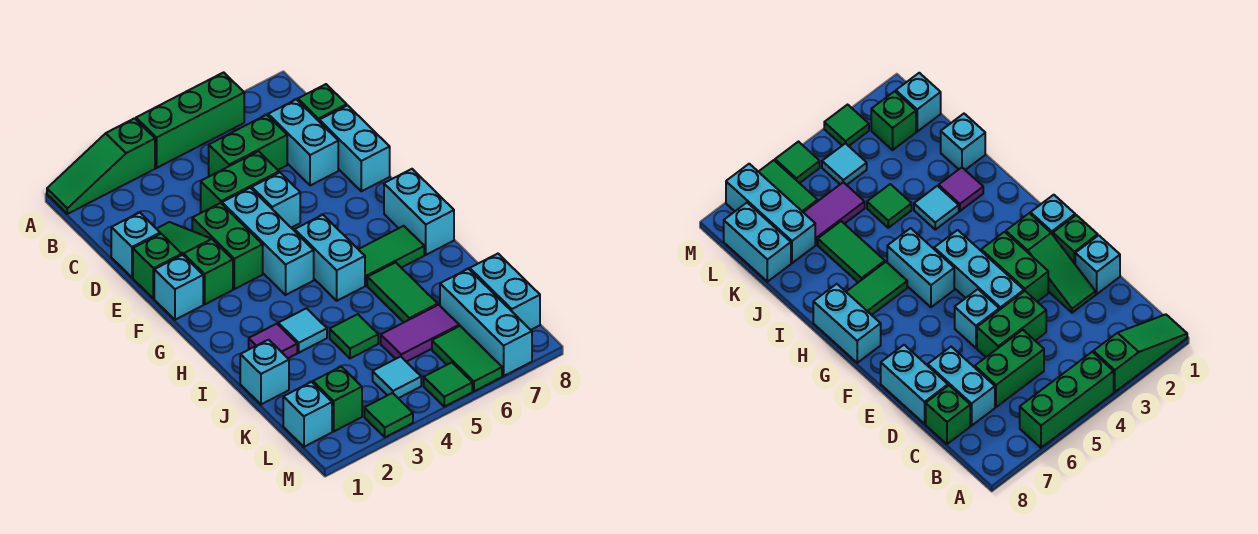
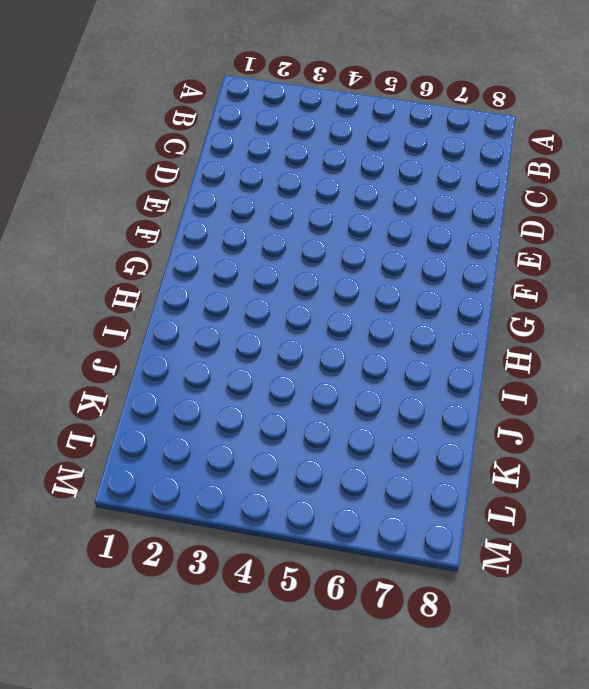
none -> green slope A1:A3 level 1 top 3
none -> green brick A4:A6 level 1
none -> green brick C5:C6 level 1
none -> cyan brick C7:D7 level 1

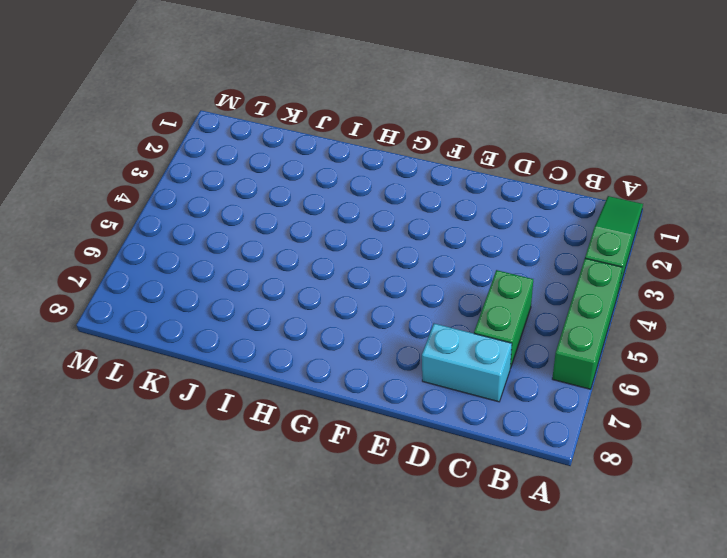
none -> green brick C8 level 1
none -> cyan brick D1 level 1
none -> green slope D2:F2 level 1 top F
none -> green brick D4:D5 level 1

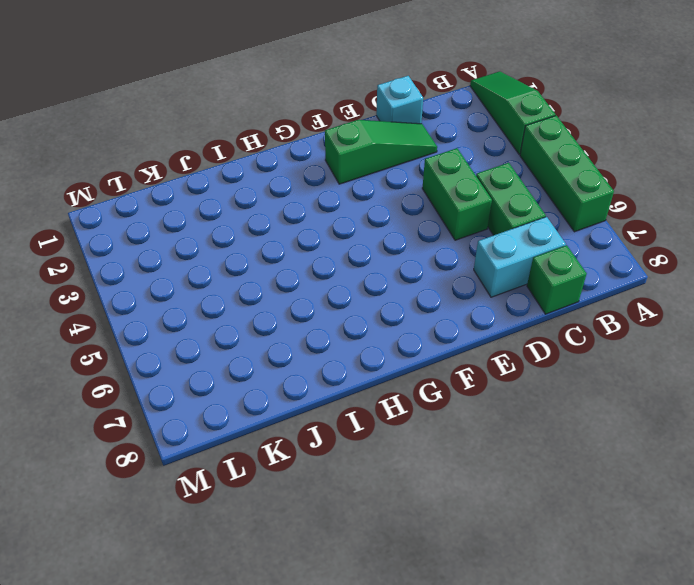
none -> cyan brick D8:E8 level 1
none -> green brick E1 level 1
none -> green brick E3:F3 level 1
none -> cyan brick E4:G4 level 1

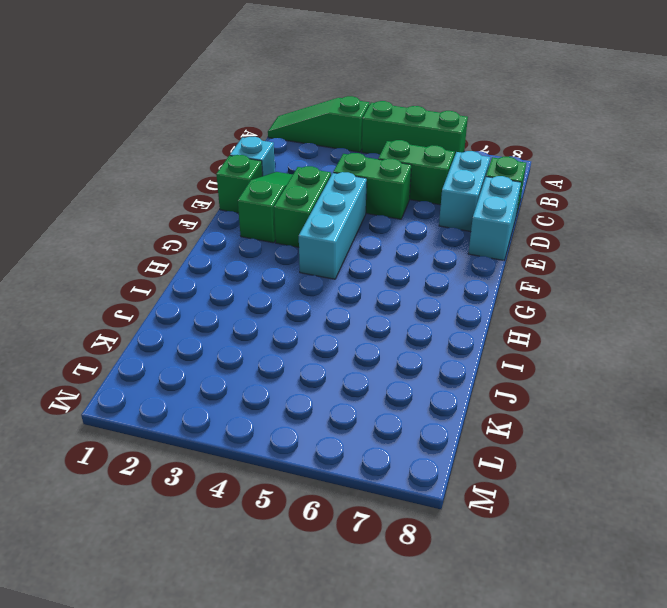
none -> cyan brick E5 level 1
none -> cyan brick F1 level 1
none -> cyan brick G5:H5 level 1
none -> cyan brick G8:H8 level 1

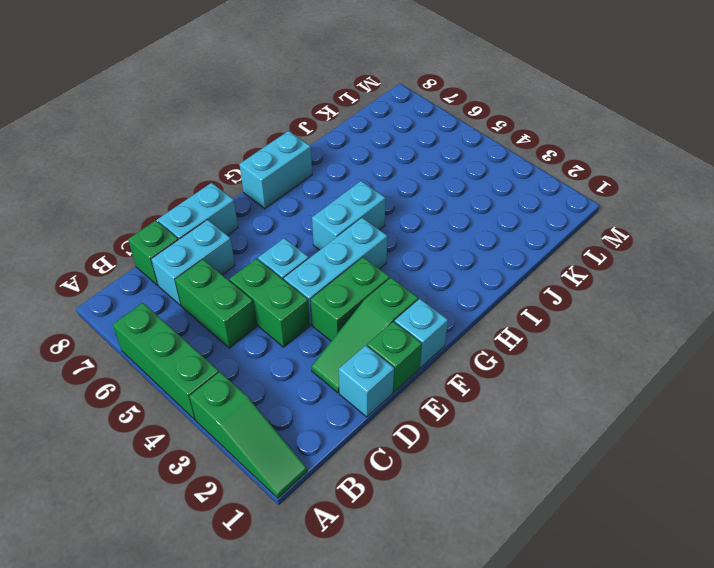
none -> green tile H6:H7 level 1
none -> purple tile I2 level 1
none -> cyan tile I3 level 1
none -> green tile I6:J6 level 1

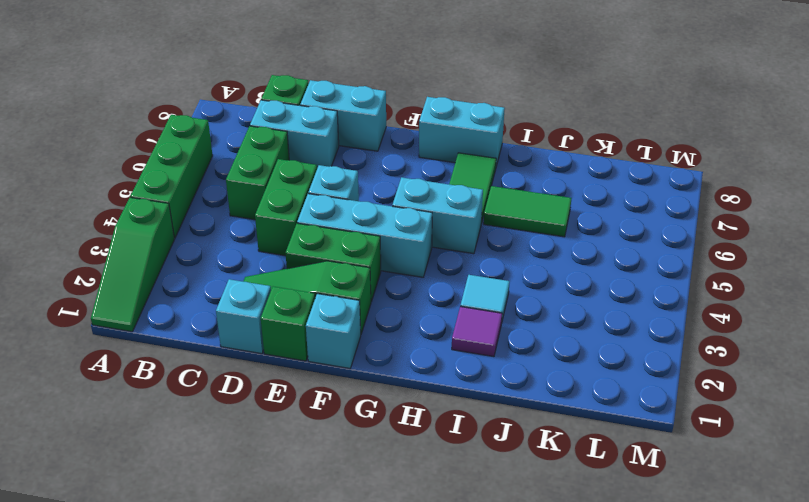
none -> cyan brick J1 level 1
none -> green tile J4 level 1
none -> purple tile K5:K6 level 1
none -> cyan brick K7:M7 level 1

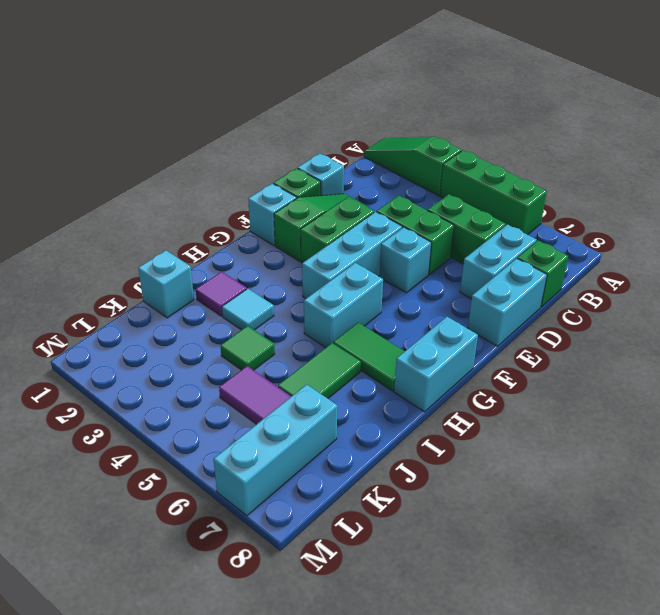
none -> cyan brick K8:L8 level 1
none -> cyan brick L1 level 1
none -> green brick L2 level 1
none -> cyan tile L4 level 1

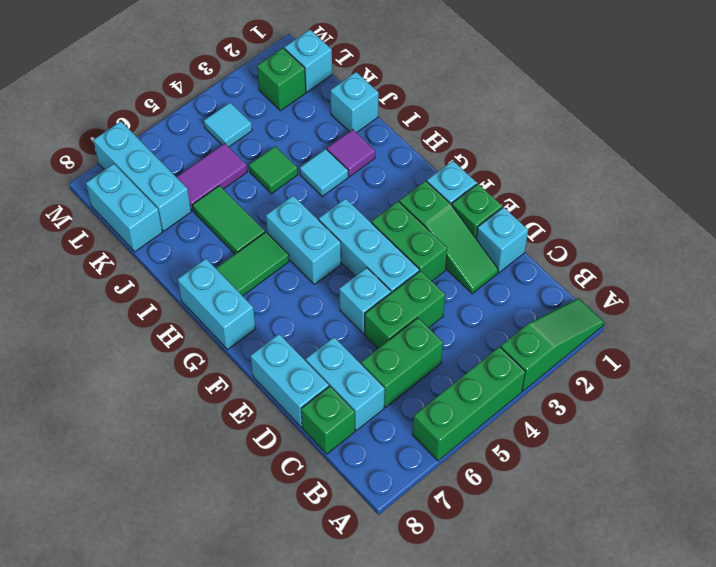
none -> green tile L6:M6 level 1
none -> green tile M3 level 1
none -> green tile M5 level 1

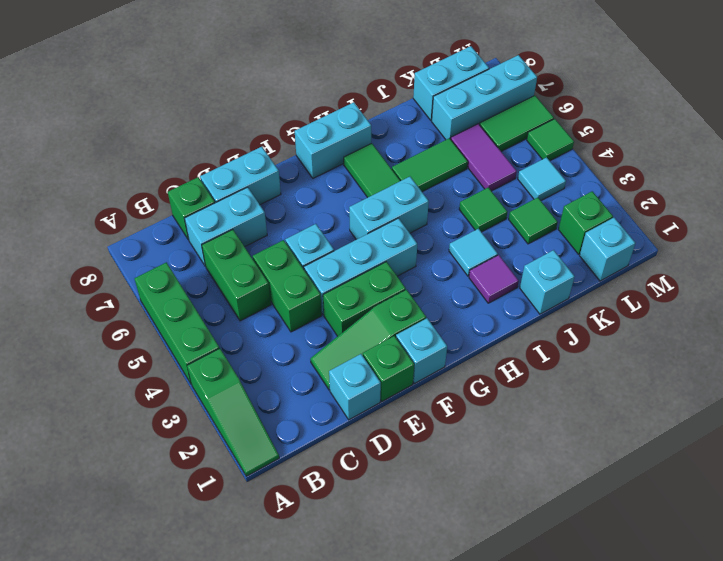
green tile K3 level 1 -> green tile M3 level 1

